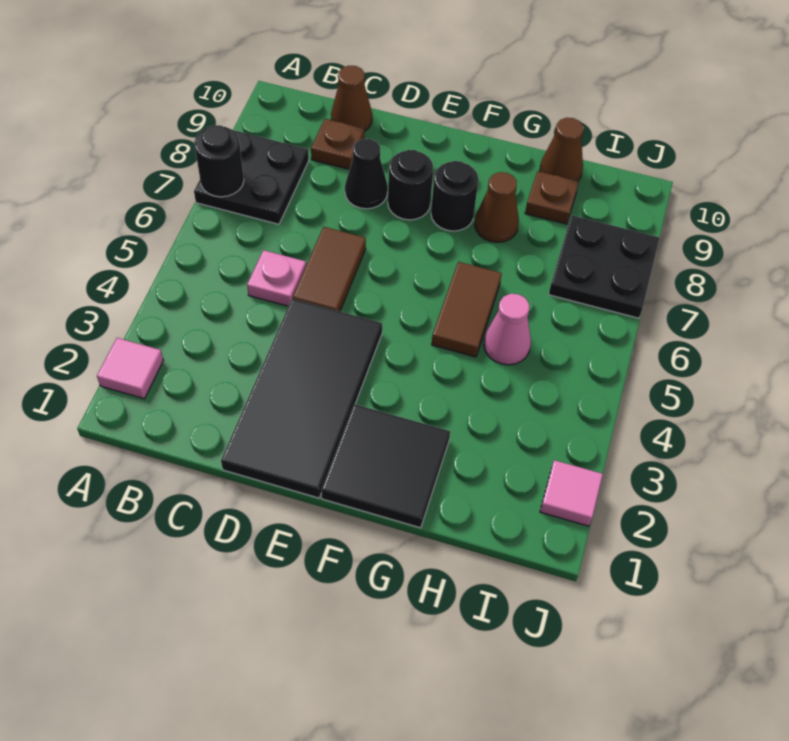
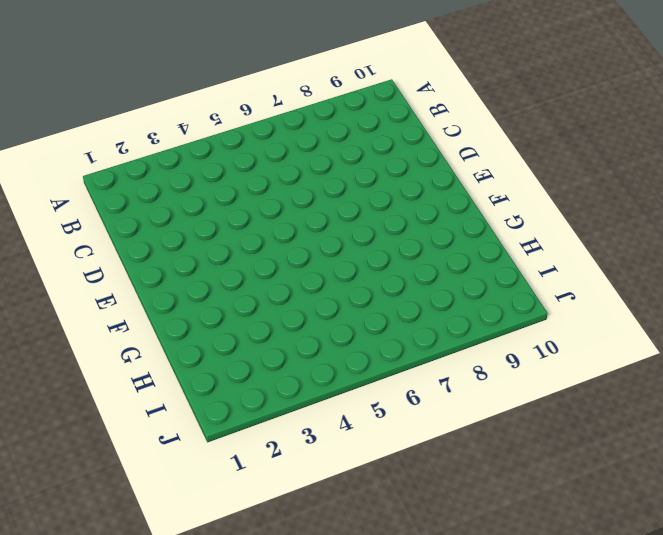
none -> pink tile A2 level 1
none -> black plate A7:B8 level 1
none -> pink plate C5 level 1

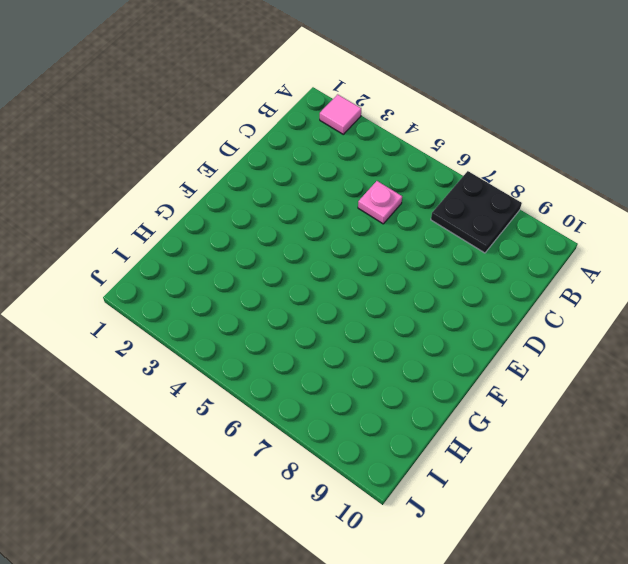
none -> brown plate C9 level 1
none -> brown cone C10 level 1
none -> black tile D1:E4 level 1

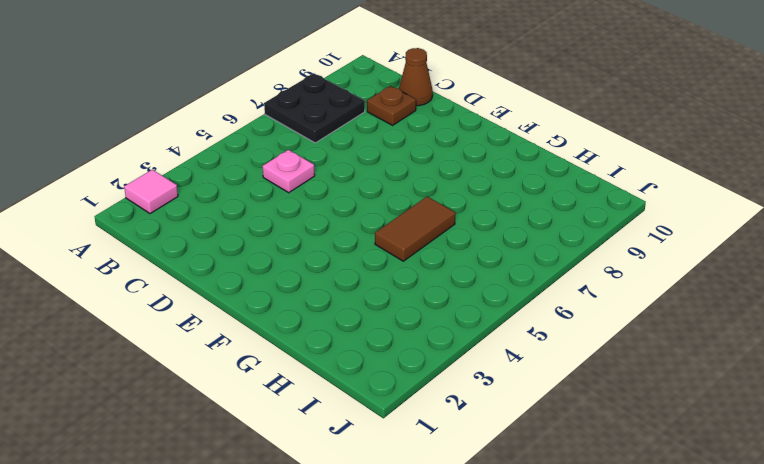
none -> black tile D1:E4 level 1
none -> brown tile D5:D6 level 1
none -> black cone D8 level 1

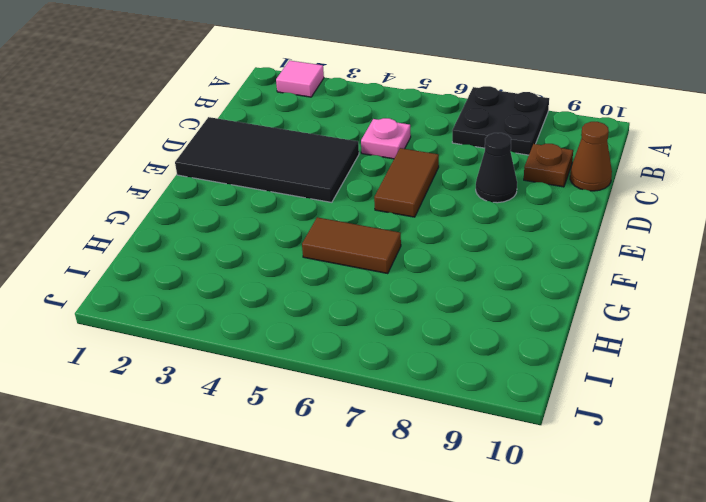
brown tile D6:E6 level 1 -> brown tile D5:D6 level 1
none -> black round brick E8 level 1
none -> black tile F1:G2 level 1
none -> black round brick F8 level 1

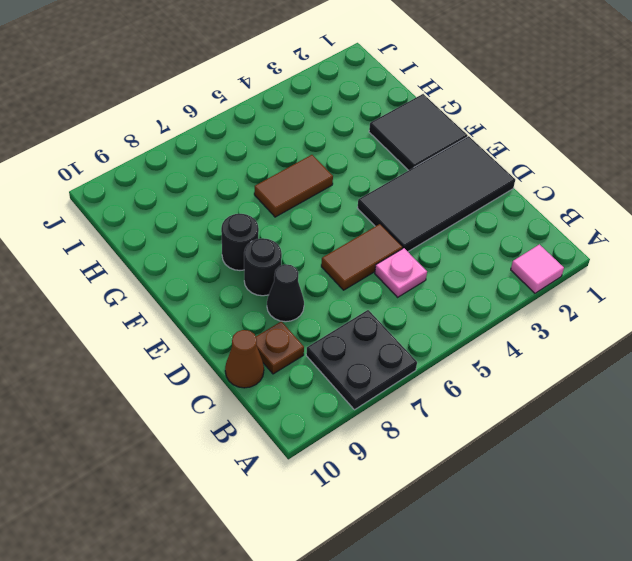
none -> brown cone G8 level 1
none -> pink cone H5 level 1
none -> brown plate H9 level 1

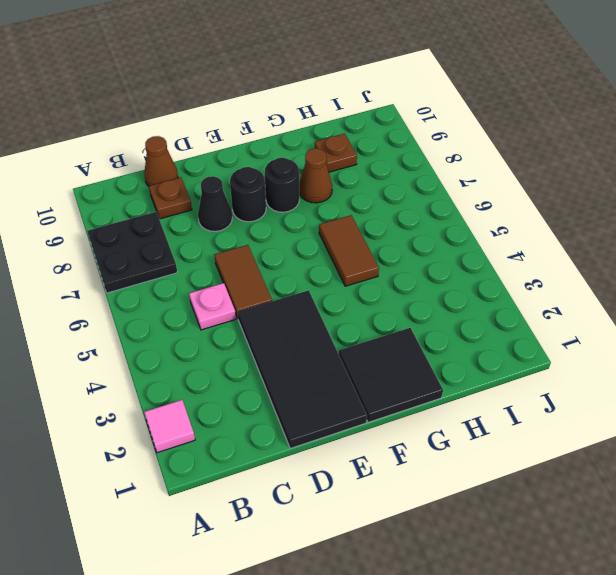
none -> pink cone H5 level 1
none -> brown cone H10 level 1
none -> black plate I7:J8 level 1

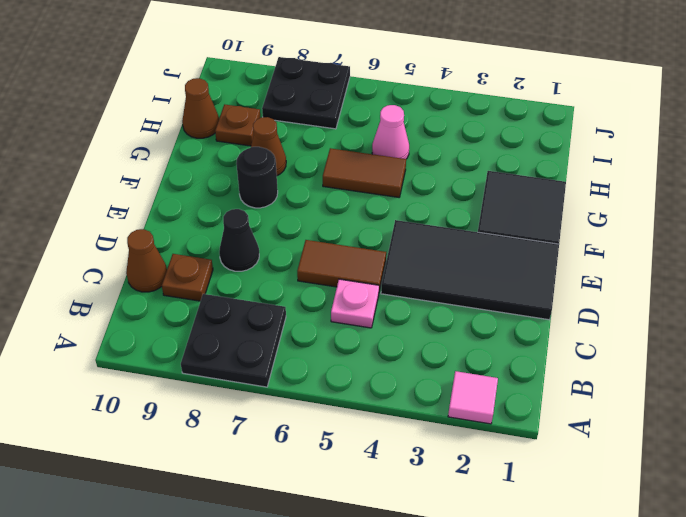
none -> black round brick E8 level 1
none -> pink tile J2 level 1
none -> black round brick A7 level 2

